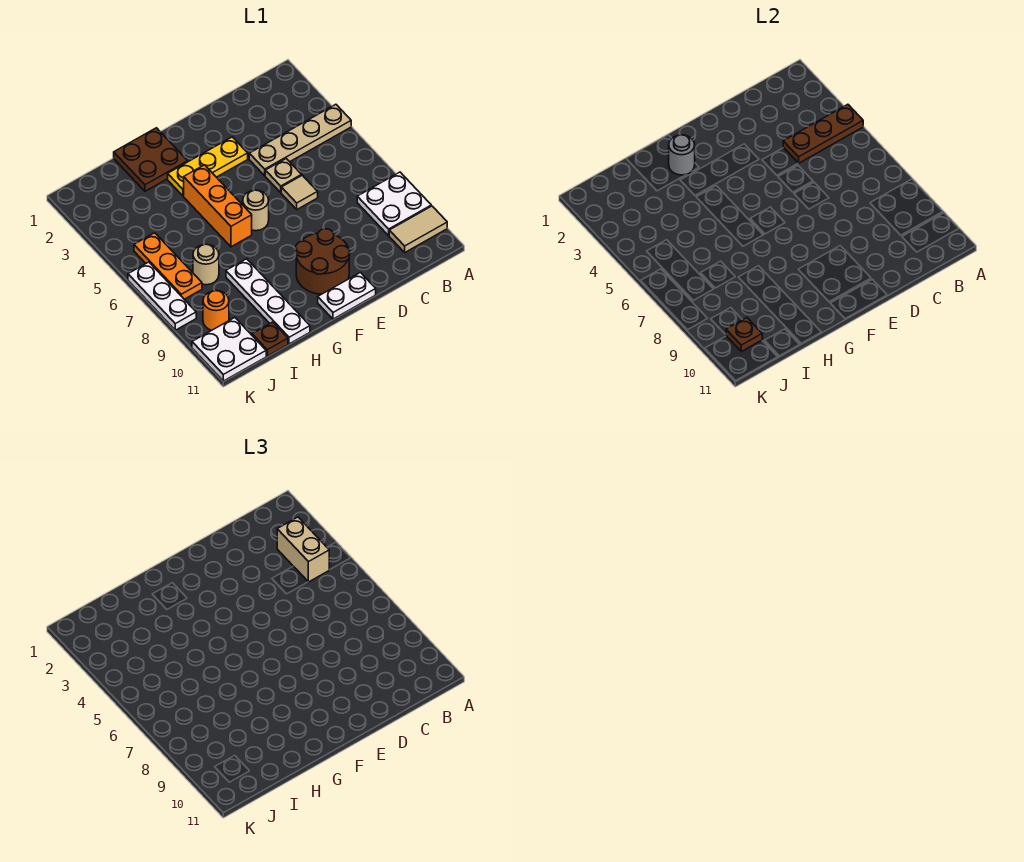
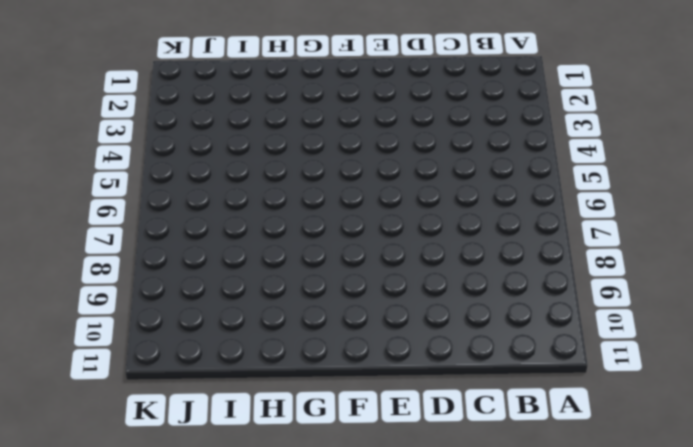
none -> tan plate A4:D4 level 1
none -> white plate A8:B9 level 1
none -> tan tile A10:B10 level 1

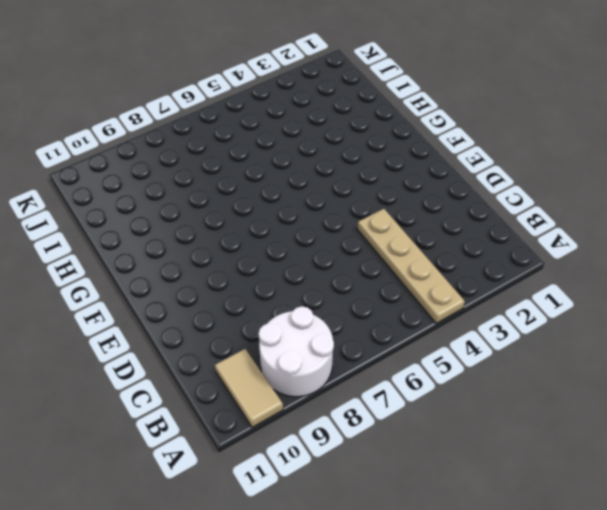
white round brick A8:B9 level 1 -> white plate A8:B9 level 1
none -> tan plate D5 level 1
none -> tan tile D6 level 1
none -> yellow plate E3:G3 level 1

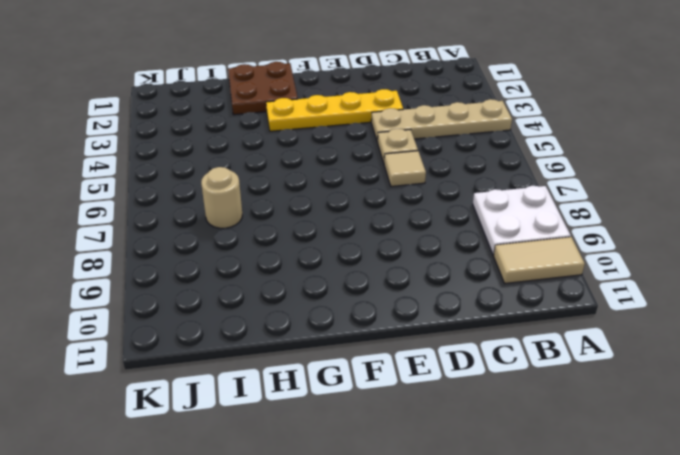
yellow plate D3:G3 level 1 -> yellow plate E3:G3 level 1
none -> brown round brick E9:F10 level 1
none -> white plate E11:F11 level 1
none -> tan round brick F6 level 1

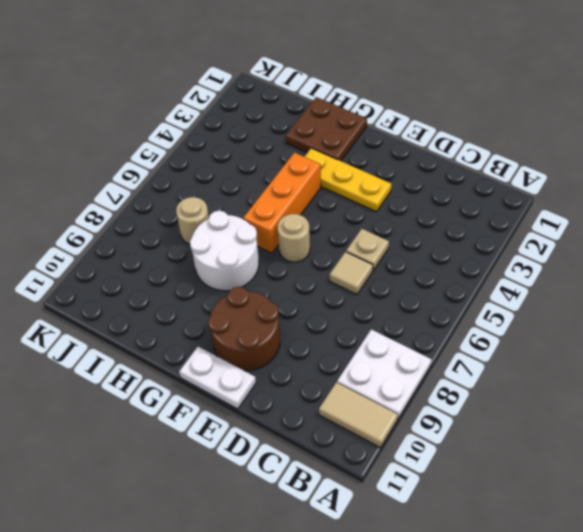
white round brick G7:H8 level 1 -> white plate H8:H11 level 1
none -> tan plate A4:D4 level 1
none -> brown plate I11 level 1
none -> orange plate J5:J7 level 1

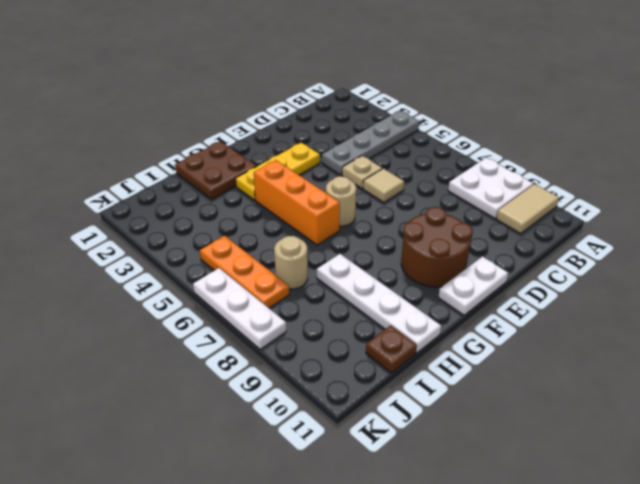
grey plate A4:D4 level 1 -> tan plate A4:D4 level 1
none -> orange round brick J9 level 1
none -> white plate J10:K11 level 1
none -> brown plate A4:C4 level 2

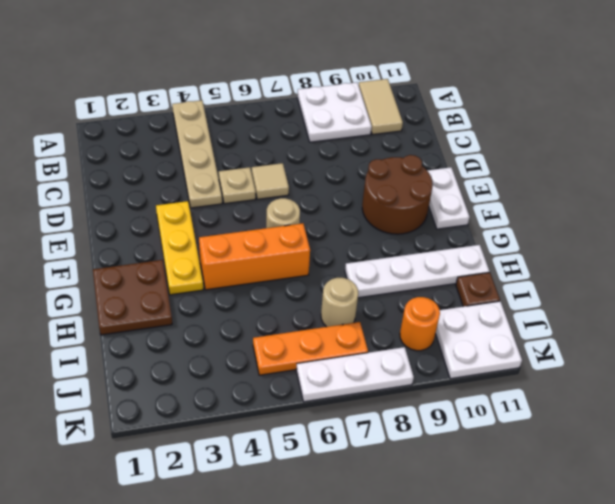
none -> brown plate A4:C4 level 2
none -> grey round brick G2 level 2
none -> brown plate J10 level 2

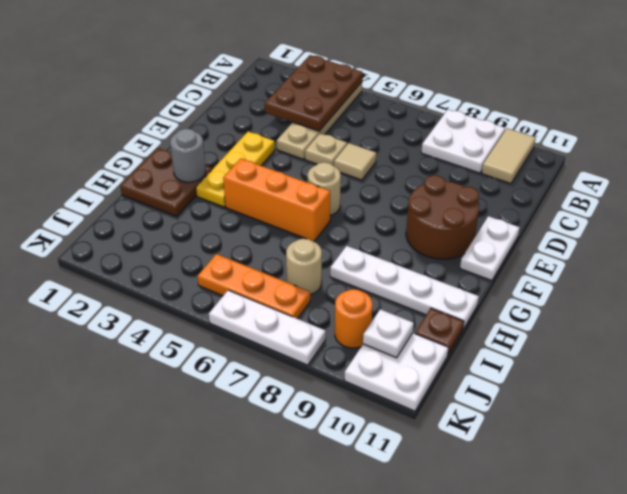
brown plate A3:C4 level 2 -> brown plate A4:C4 level 2
white plate J10 level 2 -> brown plate J10 level 2
none -> tan brick B3:B4 level 3

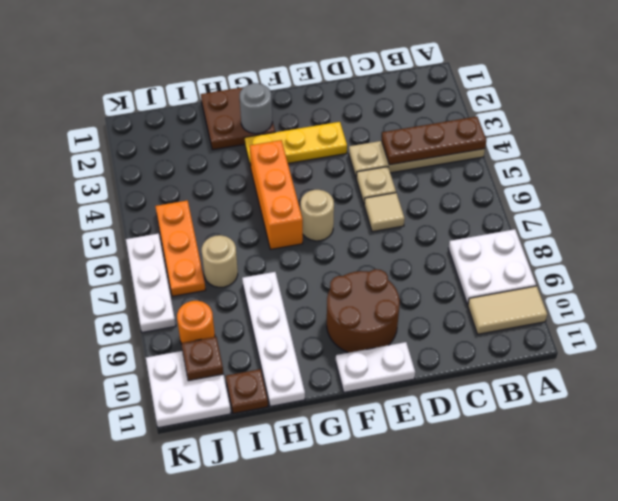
none -> tan brick B3:B4 level 3

